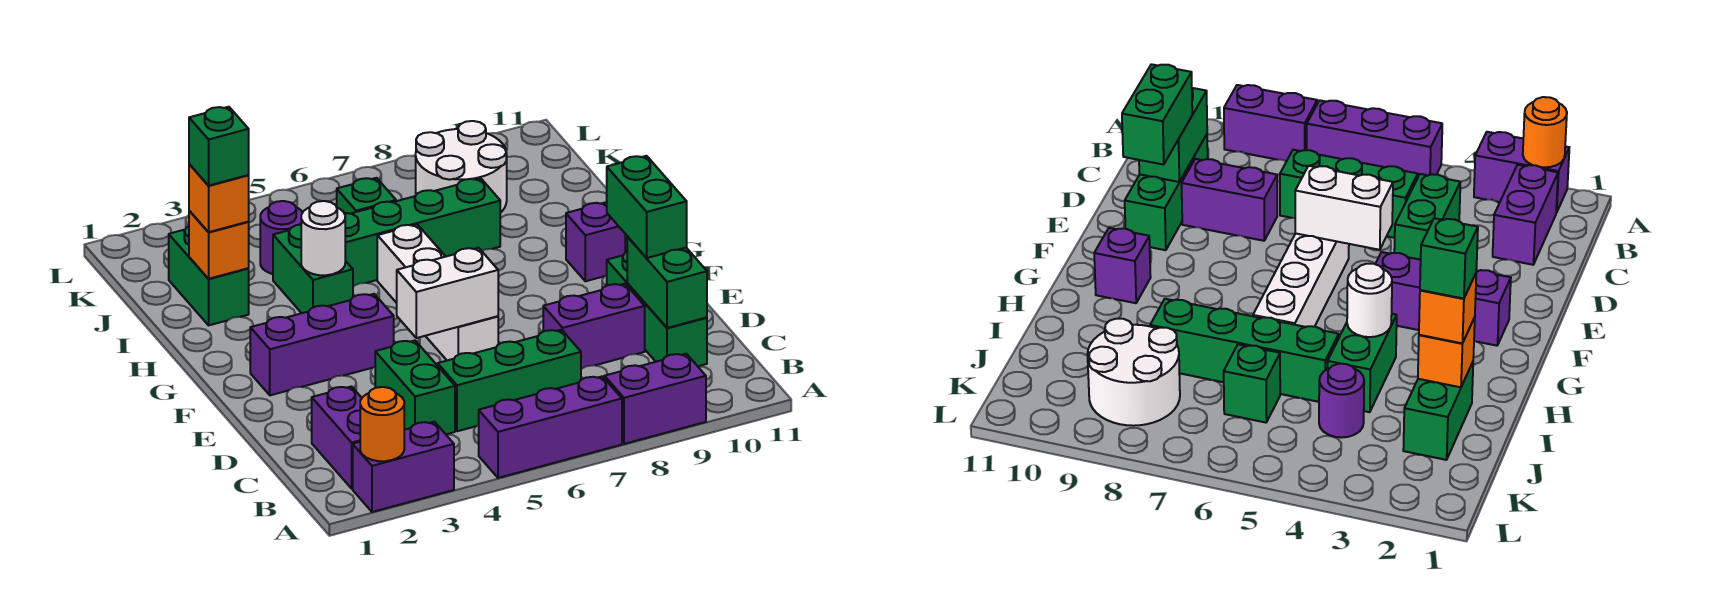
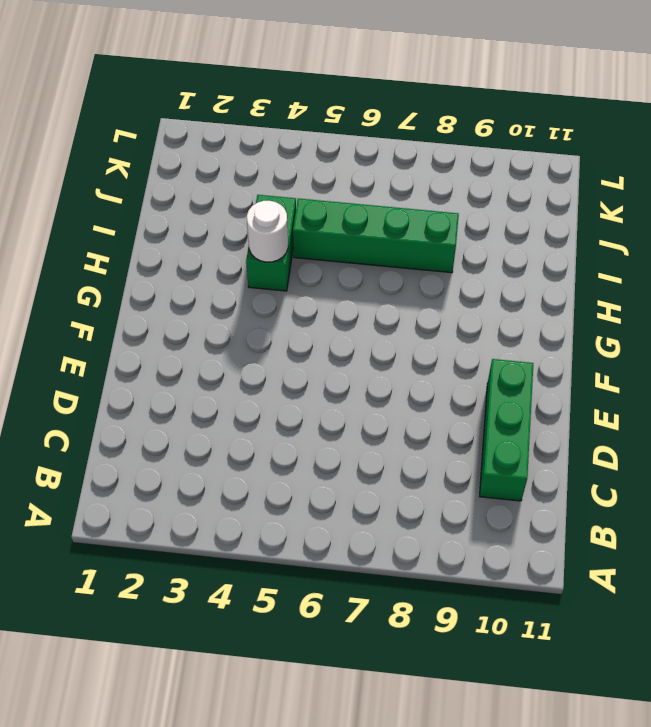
none -> purple brick A2:A3 level 1
none -> purple brick A5:A7 level 1
none -> purple brick A8:A9 level 1

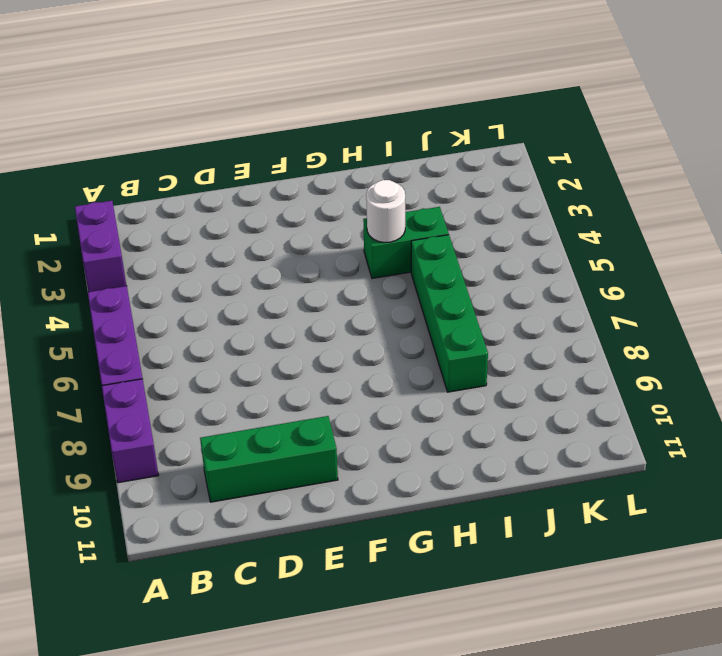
none -> purple brick B2:C2 level 1
none -> green brick C4:D4 level 1
none -> green brick C5:C7 level 1

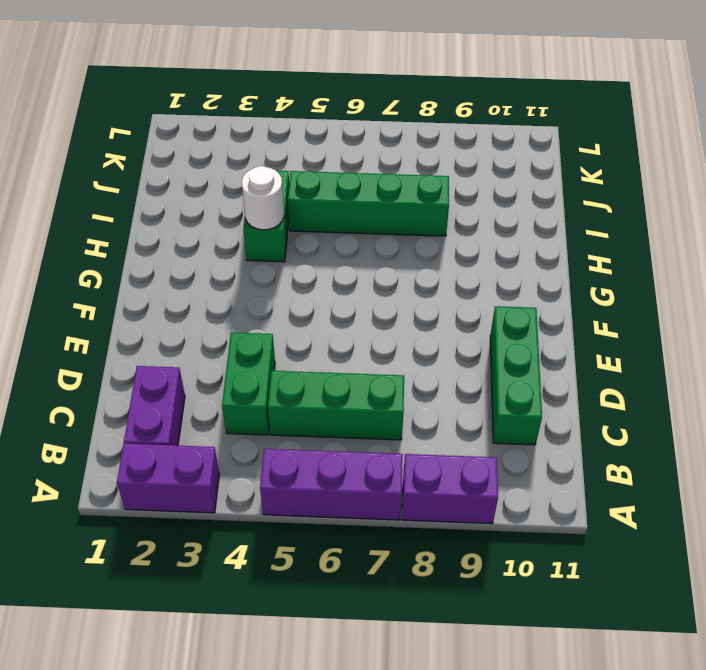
none -> purple brick D8:D9 level 1
none -> white brick E6:H6 level 1
none -> purple brick F2:F4 level 1

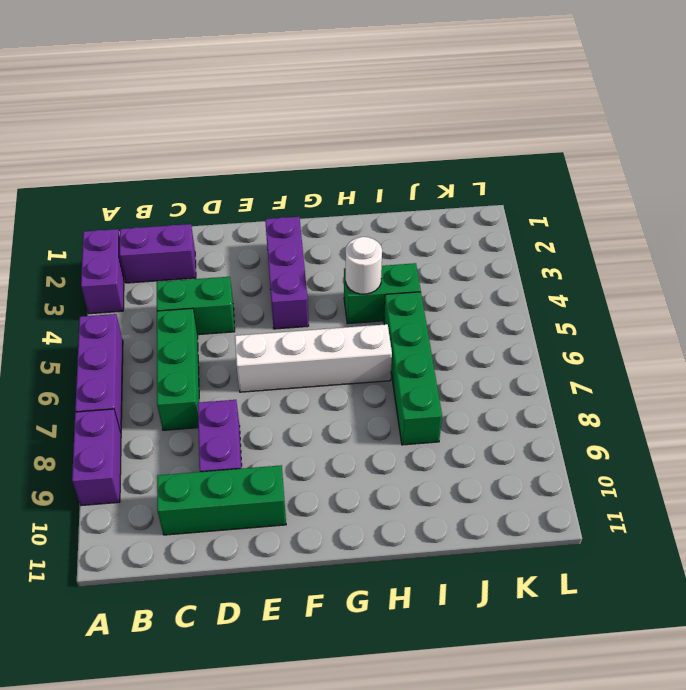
none -> purple brick G10 level 1
none -> green brick I2:J2 level 1
none -> purple round brick J4 level 1

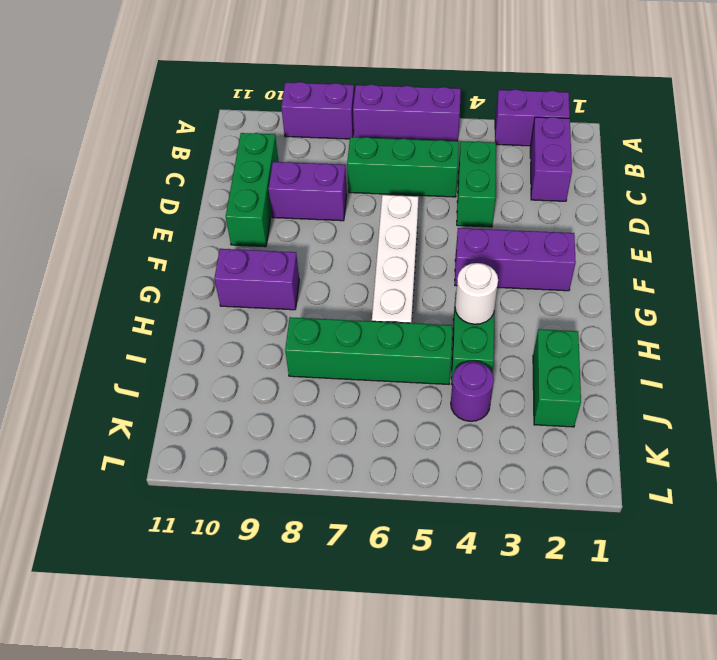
purple brick G9:G10 level 1 -> purple brick G10 level 1
none -> green brick J6 level 1
none -> white round brick J8:K9 level 1
none -> orange round brick A2 level 2

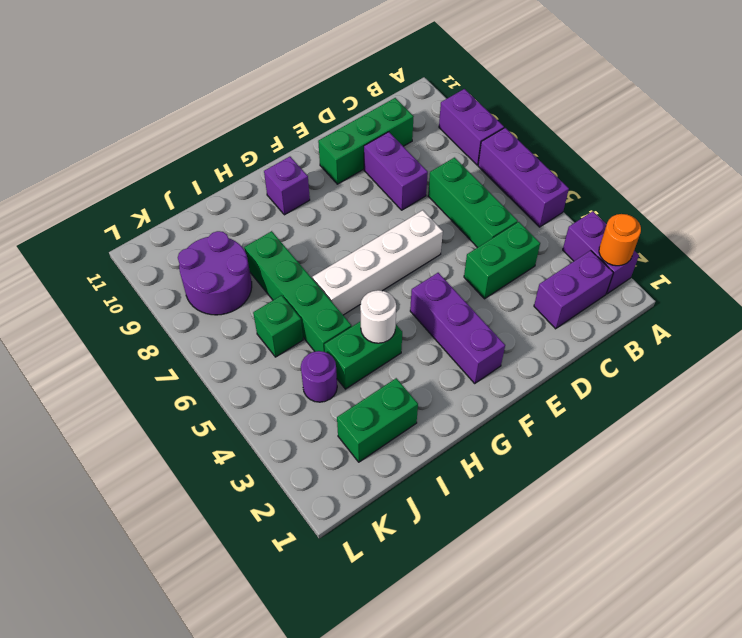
purple round brick J8:K9 level 1 -> white round brick J8:K9 level 1
none -> green brick C10:D10 level 2
none -> white brick E5:E6 level 2
none -> orange brick I2 level 2

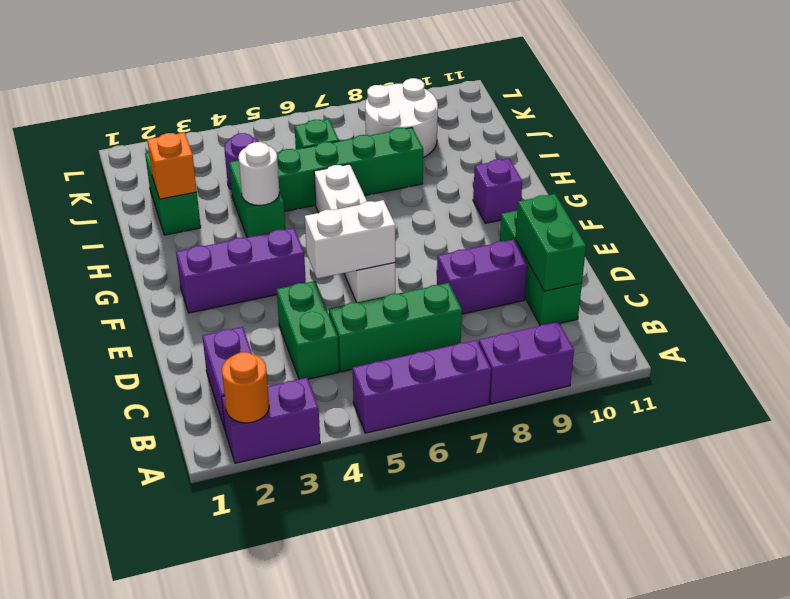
none -> green brick D10:E10 level 3
none -> orange brick I2 level 3
none -> green brick I2 level 4

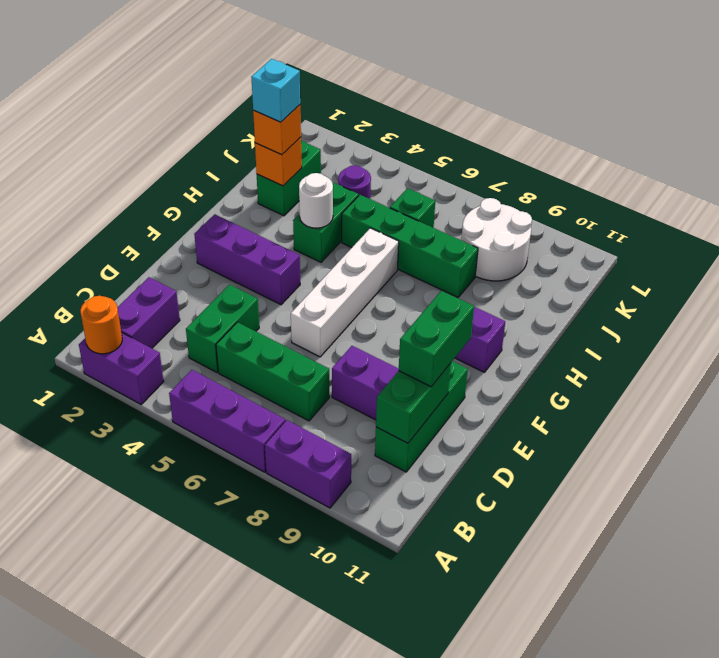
cyan brick I2 level 4 -> green brick I2 level 4
none -> white brick E5:E6 level 2

